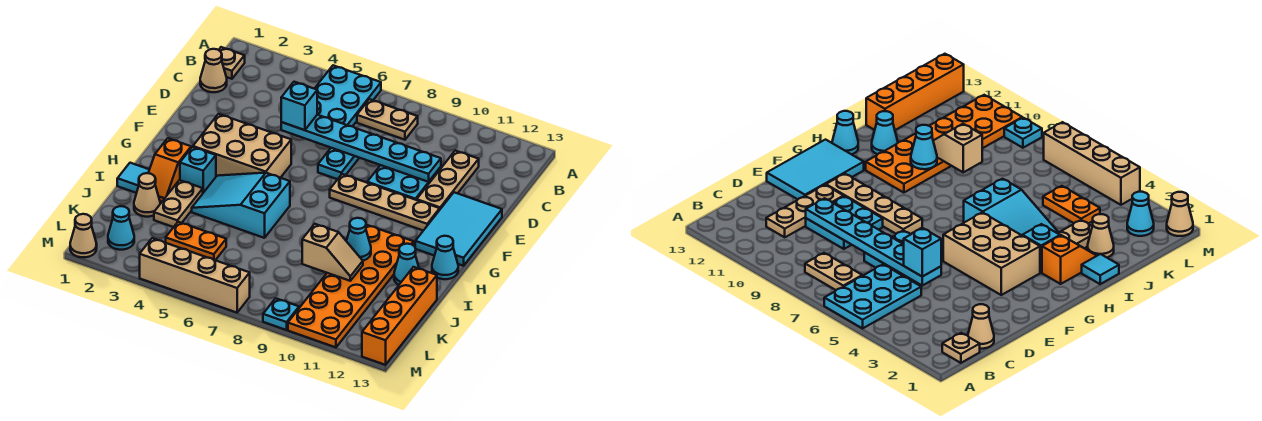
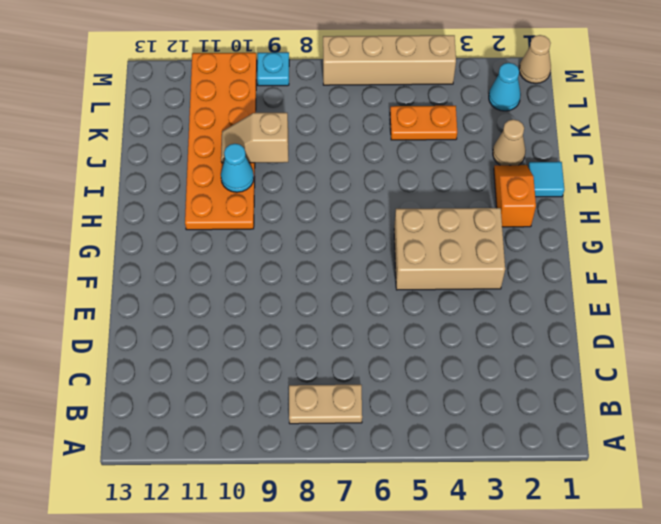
none -> cyan plate A5:C6 level 1
none -> tan plate B1 level 1
none -> tan cone C1 level 1

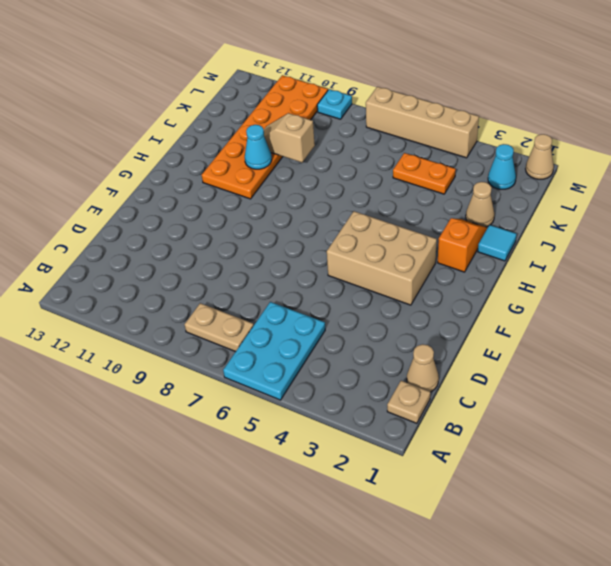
none -> tan plate C11:E11 level 1
none -> cyan plate D7:E7 level 1
none -> cyan plate D9:E10 level 1

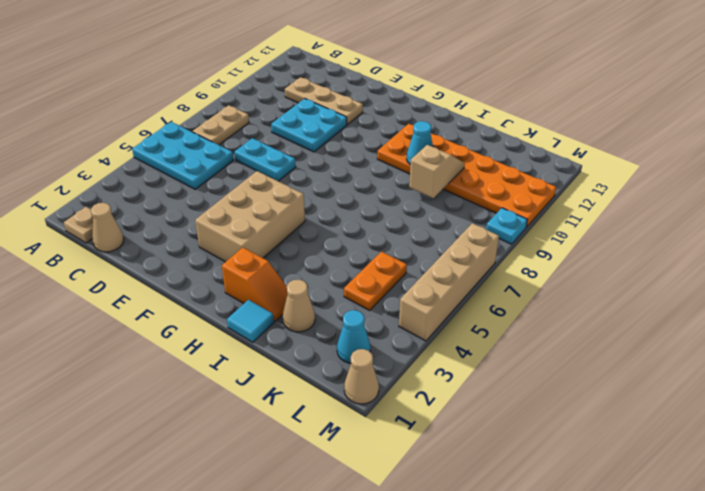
none -> cyan tile E12:G13 level 1
none -> tan plate F8:F11 level 1
none -> cyan brick H3 level 1

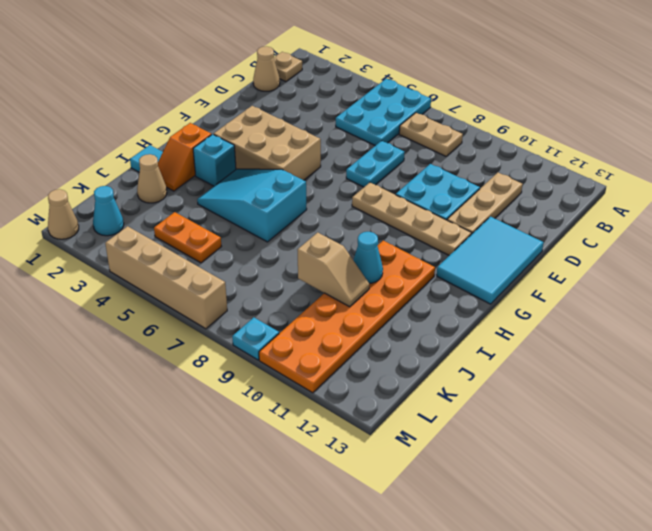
none -> cyan cone H13 level 1
none -> tan plate I3:J3 level 1
none -> cyan cone I12 level 1

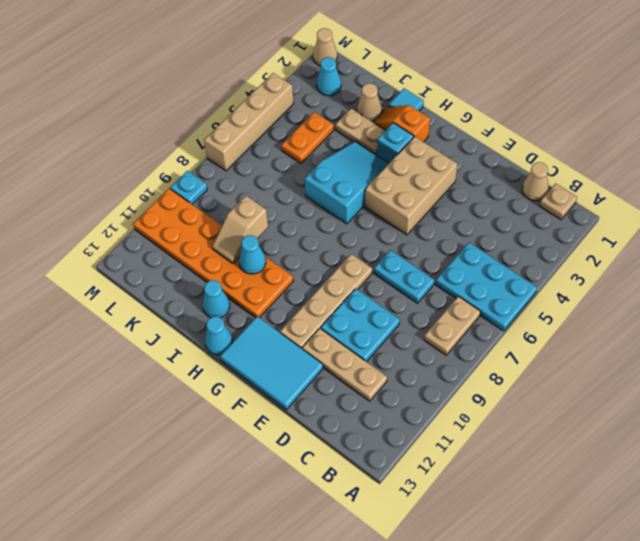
none -> orange brick J13:M13 level 1
none -> cyan plate D5:D10 level 2
none -> cyan brick D5 level 3

